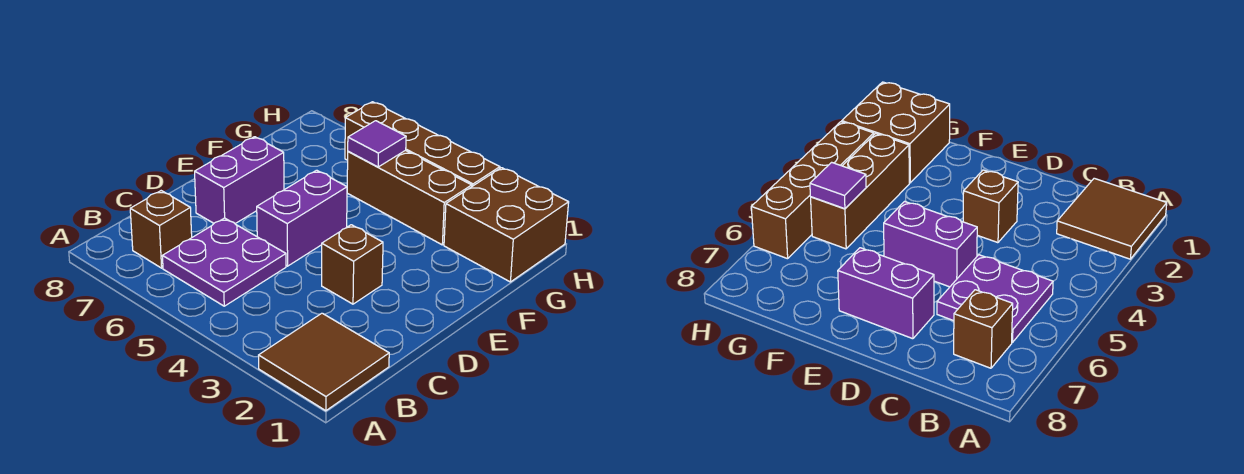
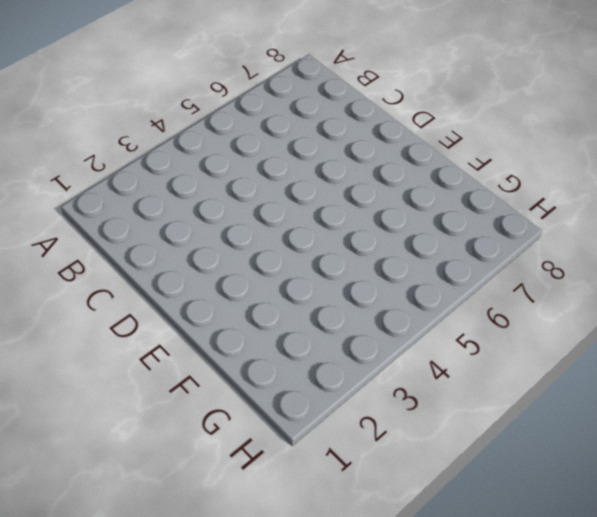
none -> brown tile A1:B2 level 1
none -> purple plate B5:C6 level 1

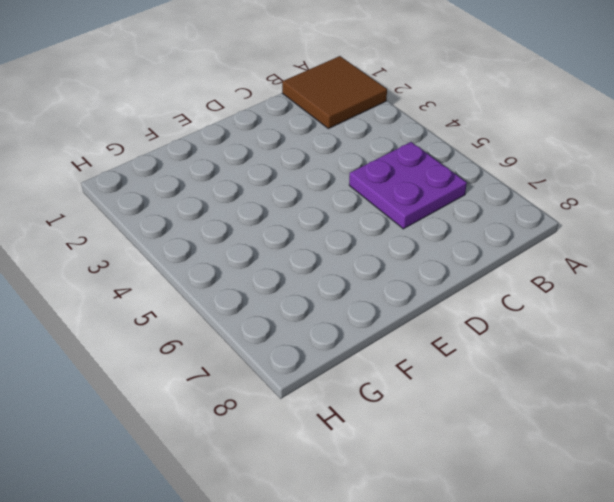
none -> brown brick B7 level 1
none -> brown brick D3 level 1

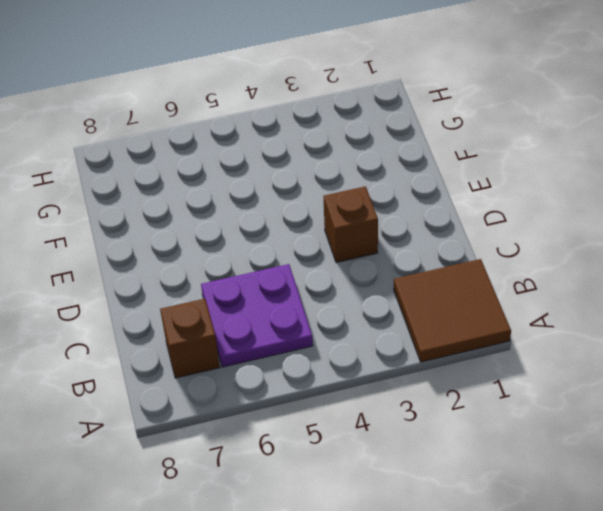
none -> purple brick D5:E5 level 1
none -> purple brick D7:E7 level 1

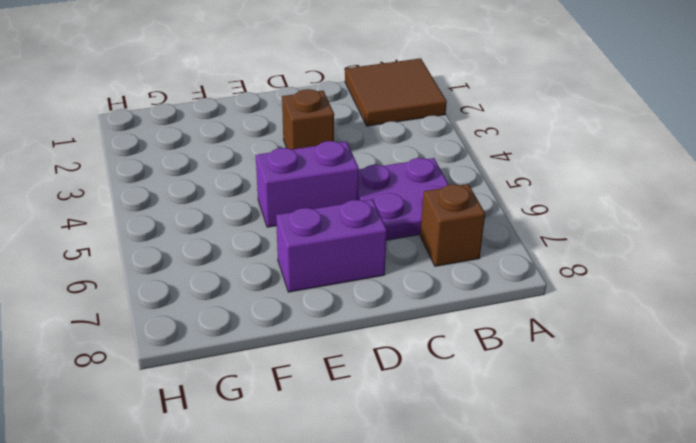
none -> brown brick G1:H2 level 1
none -> brown brick G3:G5 level 1

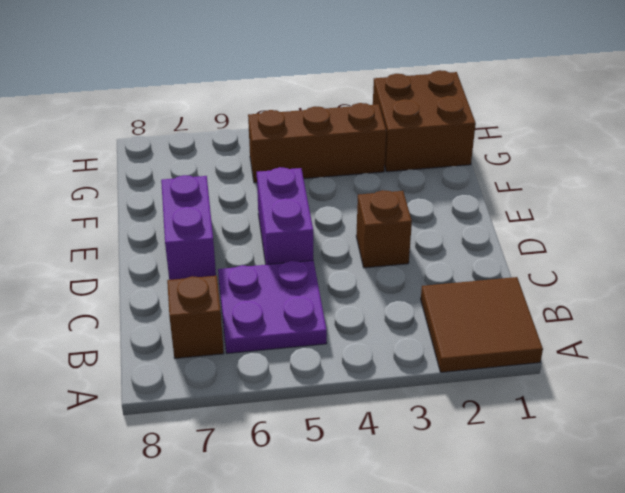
none -> brown brick H3:H6 level 1
none -> purple tile G5 level 2

